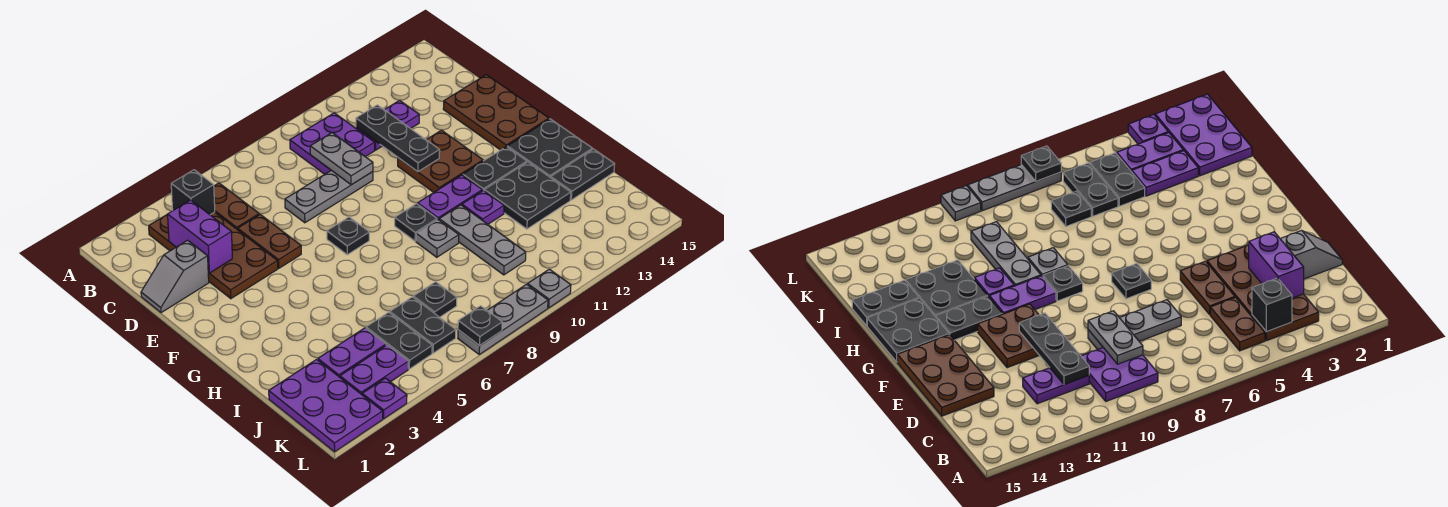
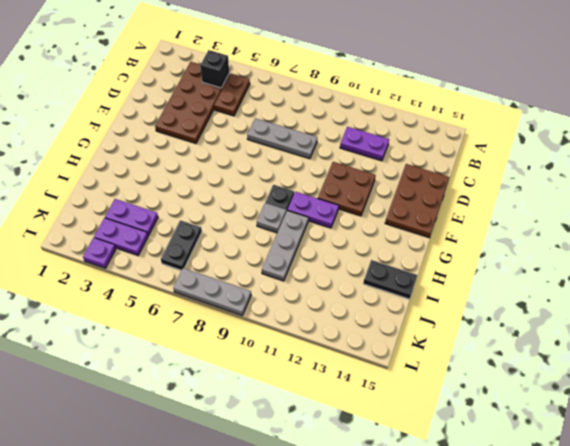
none -> purple plate B9:C10 level 1
none -> grey slope D1:D2 level 1 top 2
none -> brown plate D5:E5 level 1
none -> black plate F7 level 1

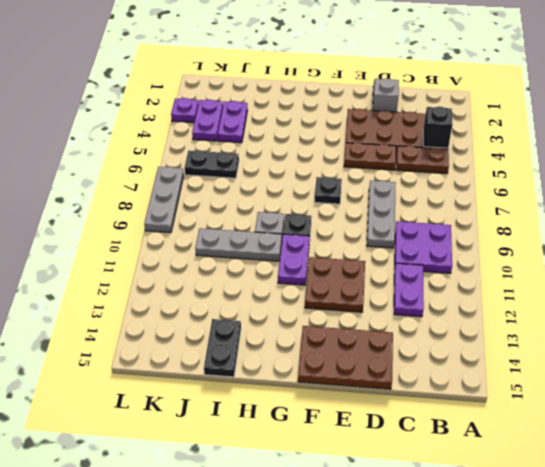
none -> black plate G12:G13 level 1
none -> black plate G14:H15 level 1
none -> purple plate H11 level 1
none -> black plate H12:I13 level 1

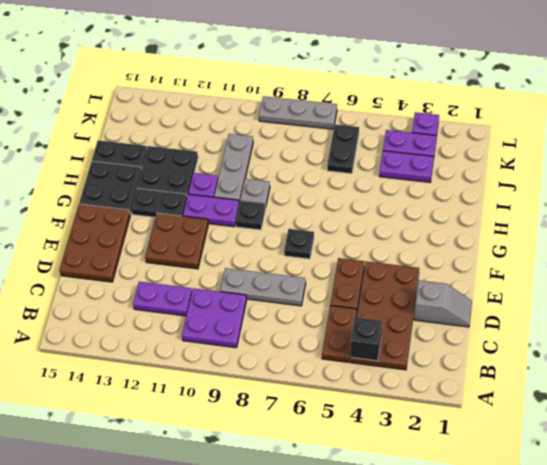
none -> purple plate J1:L2 level 1
none -> black plate J5:K5 level 1
none -> black plate J7 level 1
none -> grey plate L10 level 1

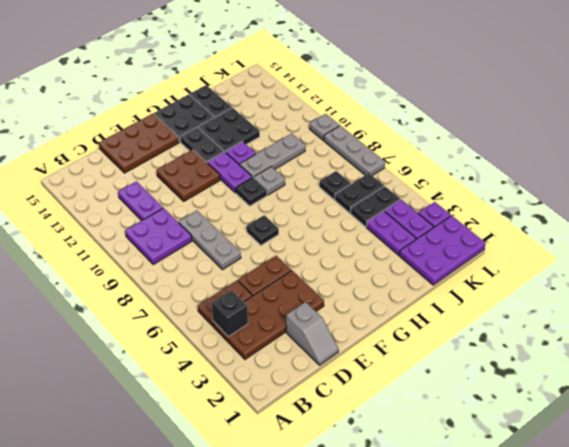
none -> purple brick C3:D3 level 2
none -> grey plate C9:D9 level 2
none -> black plate C11:E11 level 2
none -> black plate L7 level 2

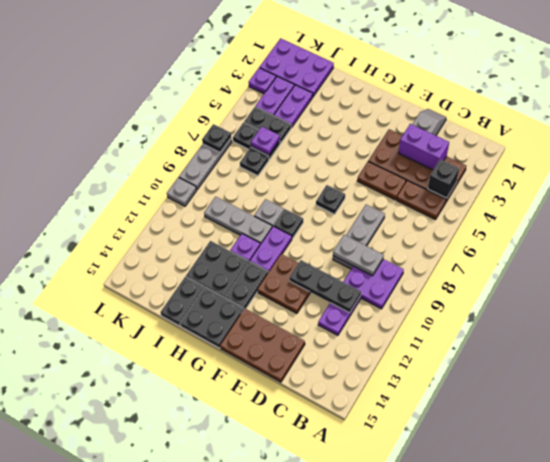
purple plate J6 level 2 -> none

